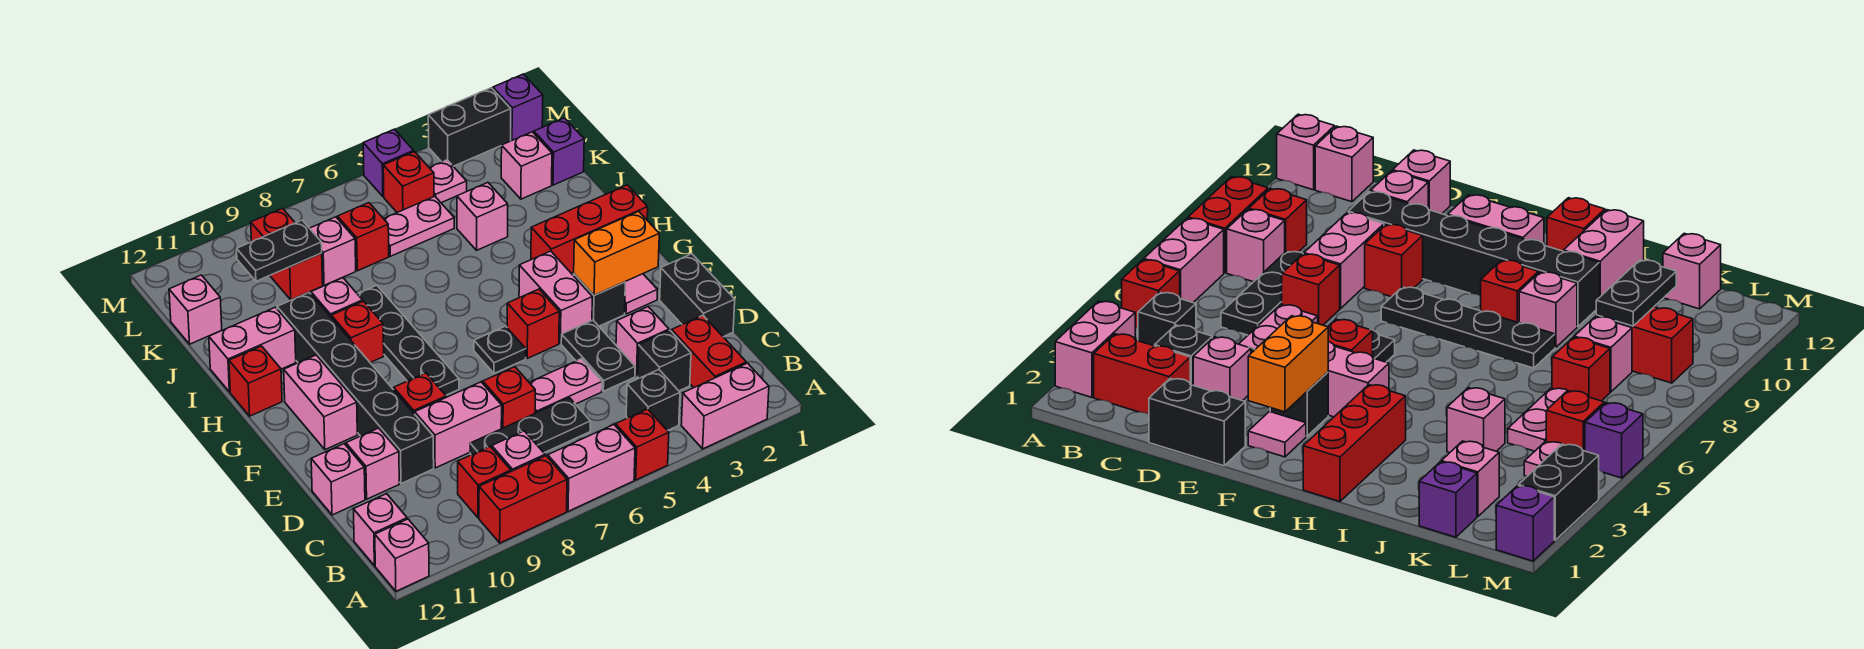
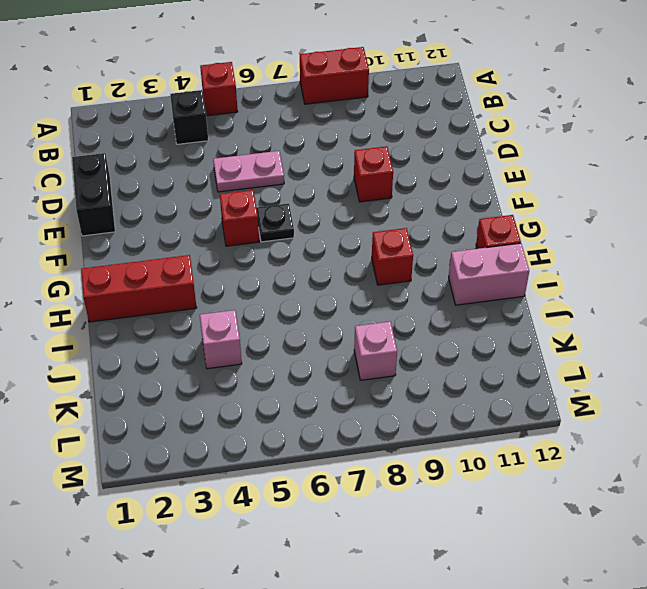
none -> pink brick A2:A3 level 1
none -> pink brick A6:A7 level 1
none -> pink brick A12 level 1
none -> red brick B2:C2 level 1

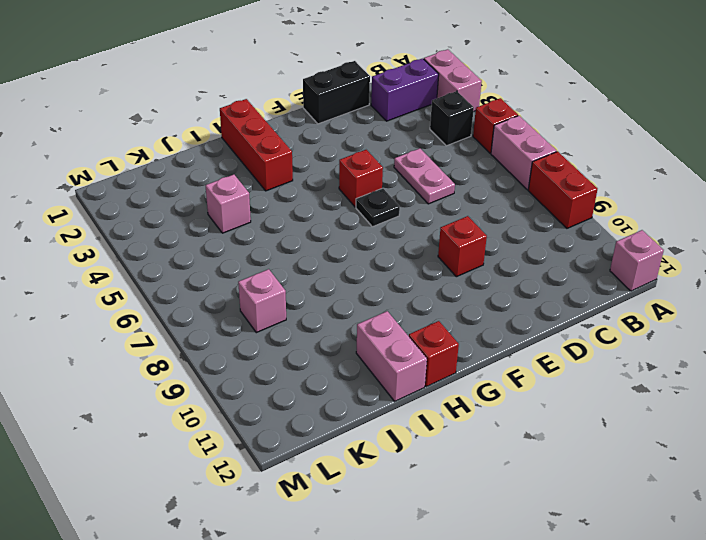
purple brick B2:C2 level 1 -> red brick B2:C2 level 1
none -> pink brick B8 level 1
none -> red brick B9 level 1
none -> pink brick B12 level 1
none -> black brick C3 level 1

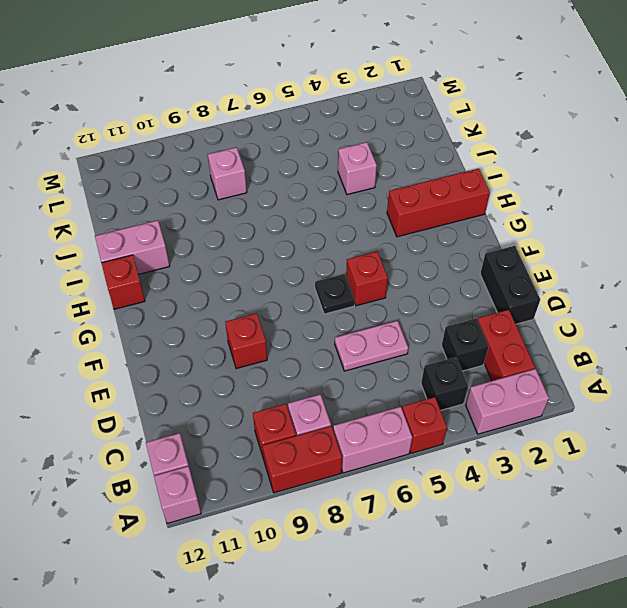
none -> black plate C6:C8 level 1
none -> pink brick D3 level 1
none -> black plate D4:E4 level 1
none -> red brick D7 level 1

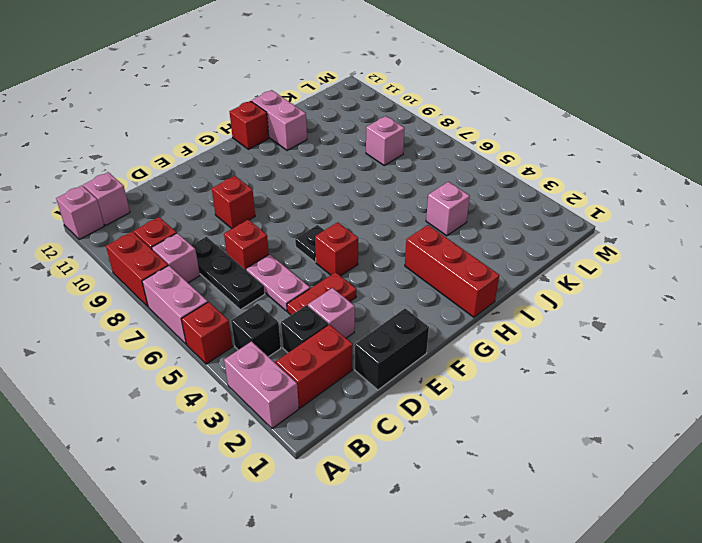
red plate D4:E4 level 1 -> black plate D4:E4 level 1
none -> pink brick D8:D9 level 1
none -> black brick D10:I10 level 1
none -> pink brick D11 level 1
none -> pink brick D12 level 1

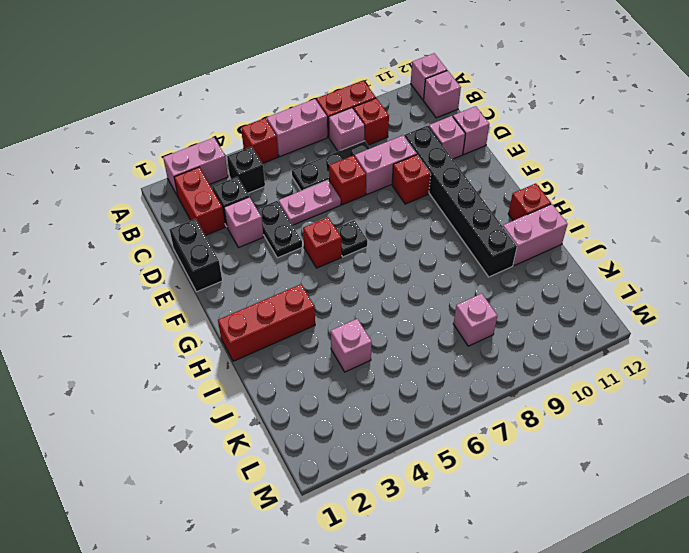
none -> pink tile F2 level 1
none -> black brick F3 level 1
none -> pink brick F4:G4 level 1
none -> black plate F8:I8 level 1

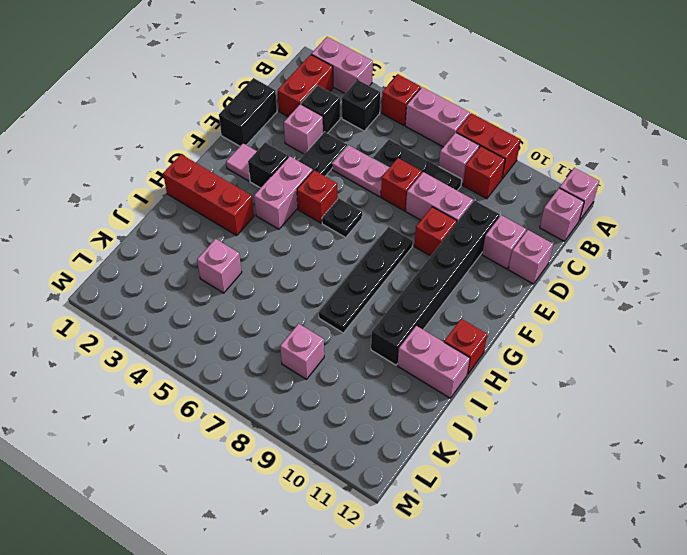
none -> pink brick F11:G11 level 1
none -> red brick H9 level 1
none -> pink brick I9 level 1
none -> purple brick K1 level 1

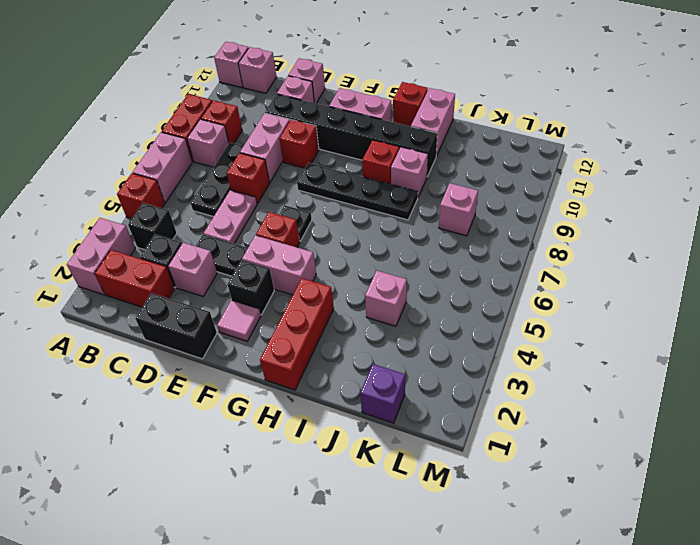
none -> pink brick K2 level 1
none -> pink plate K5:K6 level 1
none -> red brick K7 level 1
none -> red brick K9:L9 level 1

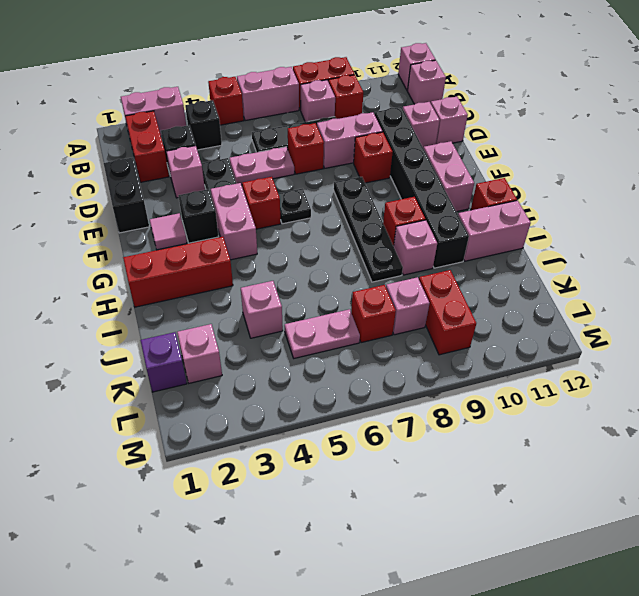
none -> pink brick K12 level 1
none -> pink plate L4 level 1
none -> red brick L5 level 1
none -> purple brick M1 level 1

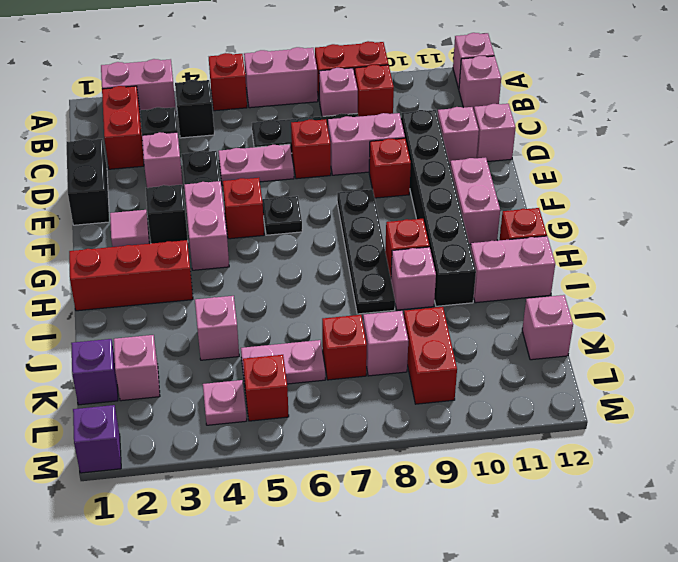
none -> black brick M2:M3 level 1
none -> purple brick M5 level 1
none -> orange brick F2:F3 level 2
none -> black plate K9:K10 level 2

